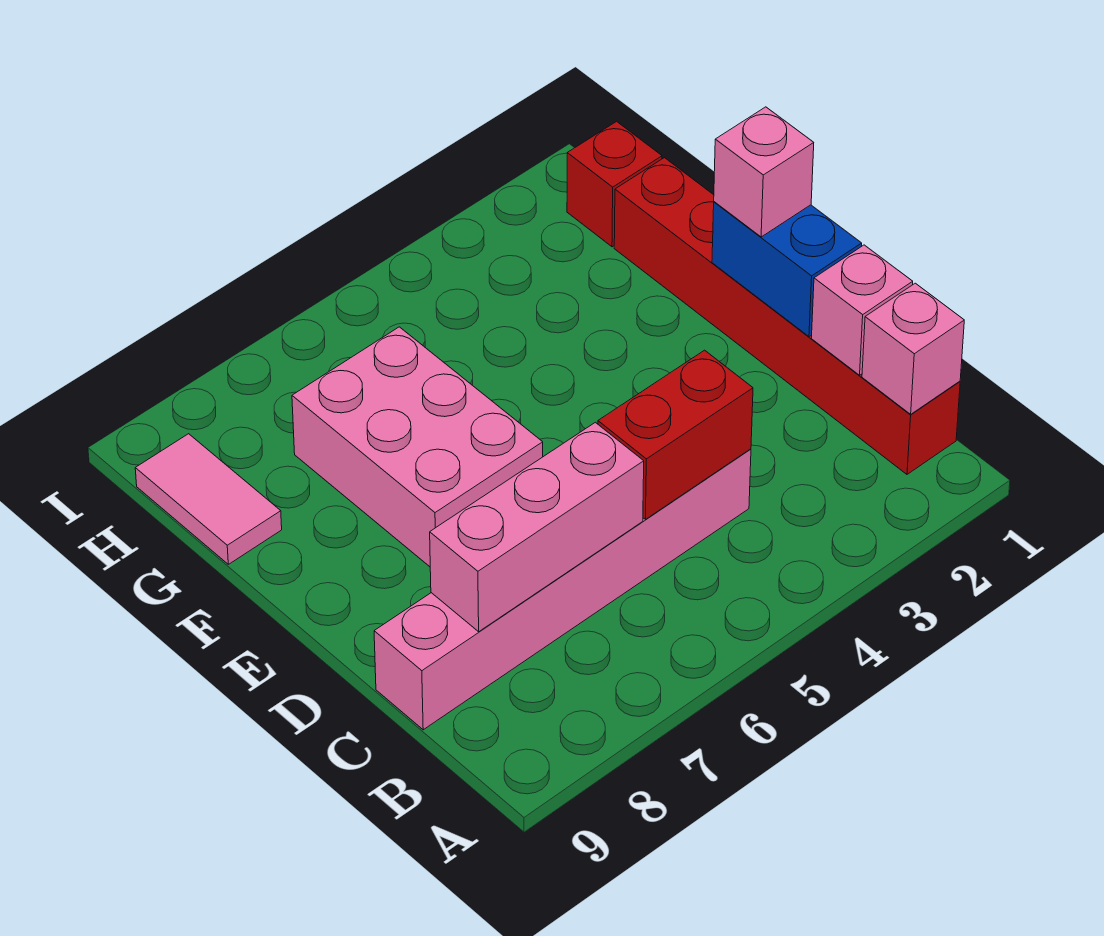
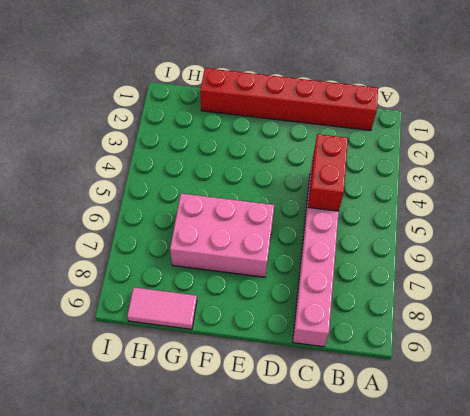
none -> red brick H1 level 1
none -> pink brick B1 level 2

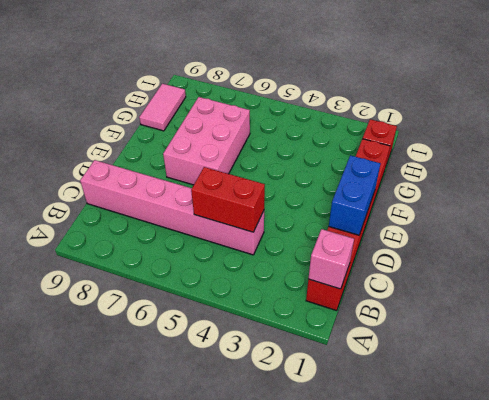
none -> pink brick C1 level 2
none -> pink brick C6:C8 level 2

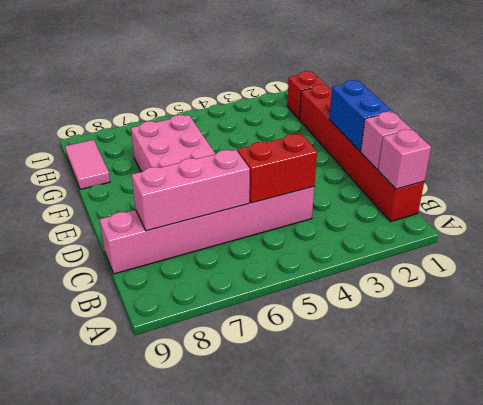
none -> pink brick E1 level 3

